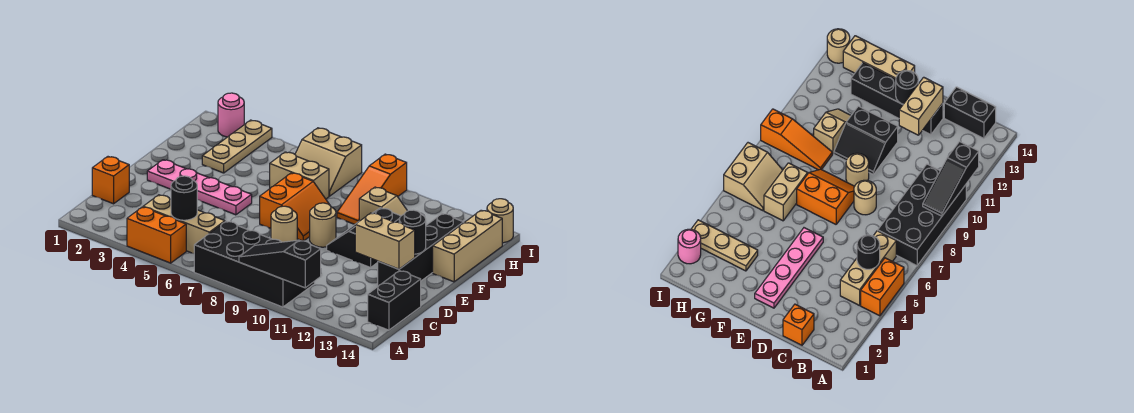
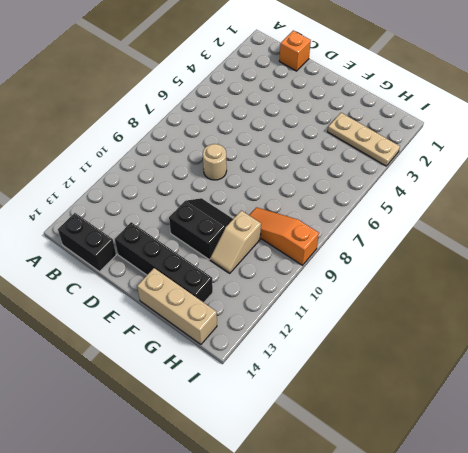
none -> orange brick A4:A5 level 1
none -> black brick A7:B10 level 1
none -> tan brick B4:B6 level 1

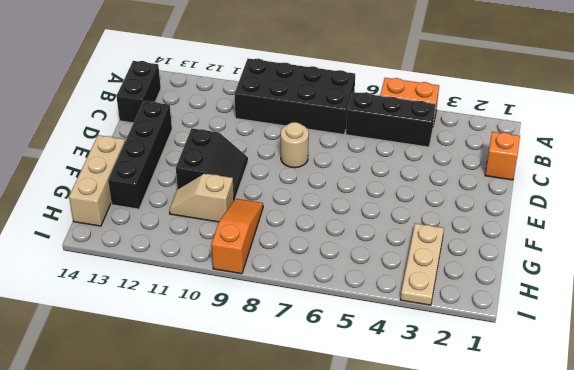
black brick B4:B6 level 1 -> tan brick B4:B6 level 1
none -> pink plate E2:E5 level 1
none -> orange slope E7:F8 level 1 top 7
none -> tan round brick E9 level 1

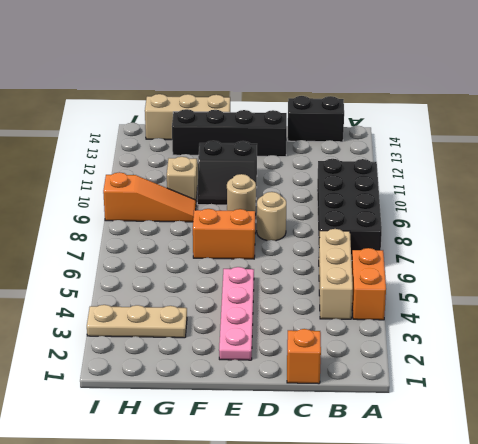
none -> tan brick G6:G7 level 1
none -> tan slope H6:I7 level 1 top I
none -> pink round brick I2 level 1

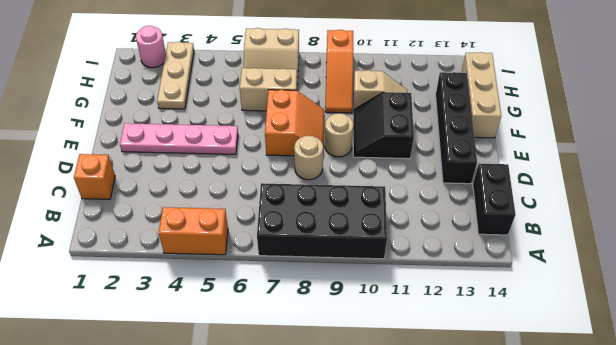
none -> tan brick B4:B6 level 1
none -> tan round brick I14 level 1
none -> black slope A9:A11 level 2 top 11

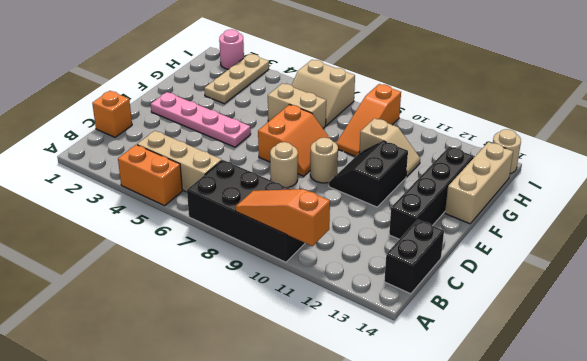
orange slope A9:A11 level 2 top 11 -> black slope A9:A11 level 2 top 11
none -> black round brick B5 level 2
none -> tan brick D12:D13 level 2
none -> black round brick E13 level 2

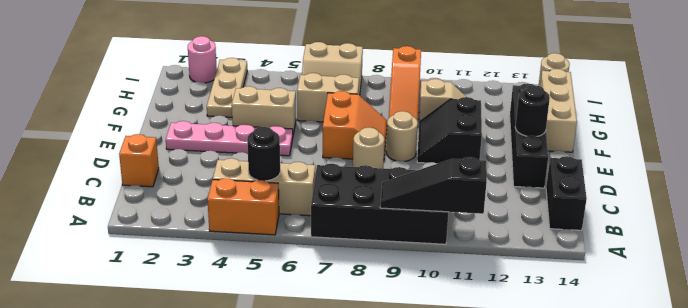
tan brick F4:F5 level 1 -> tan brick D12:D13 level 2

